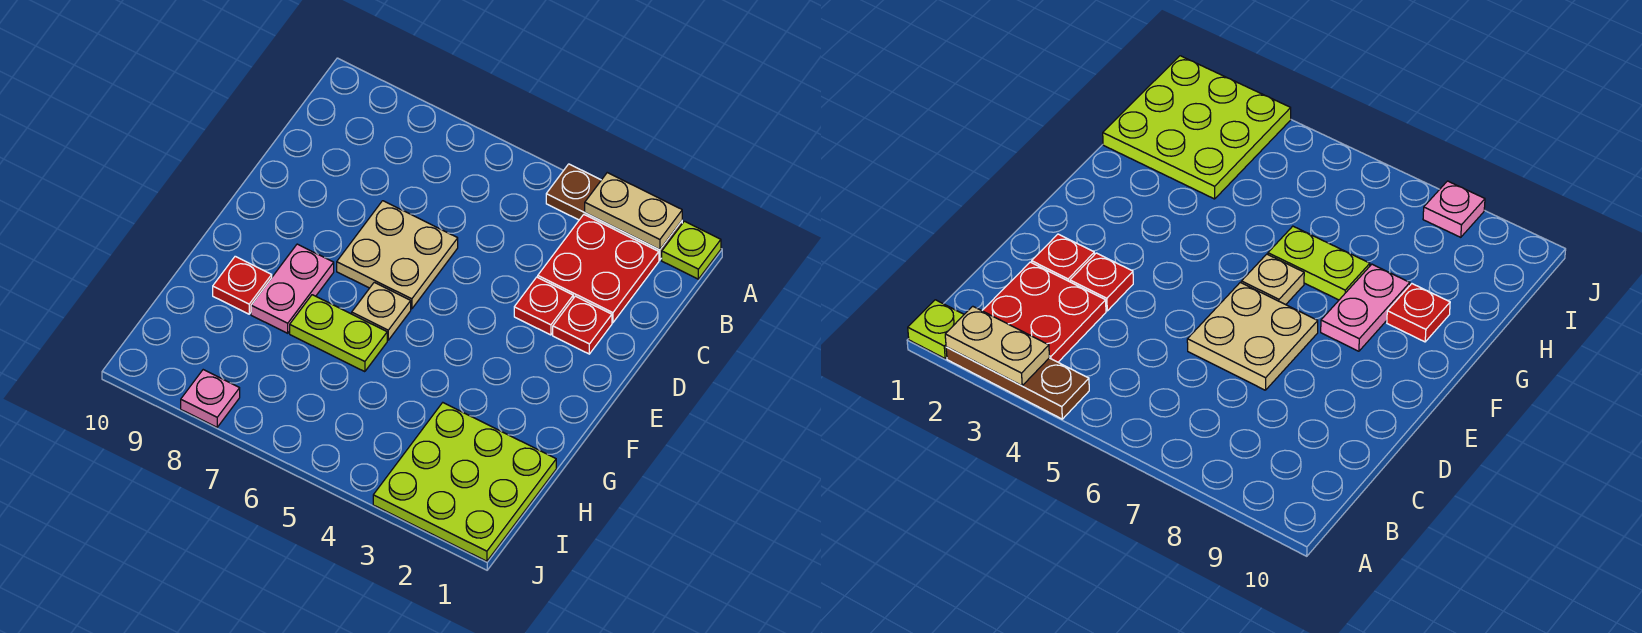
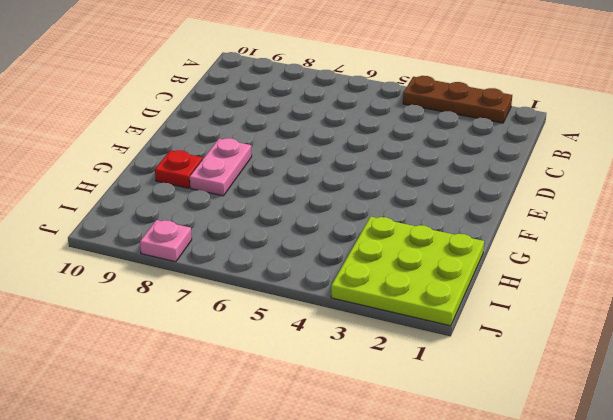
none -> lime plate A1 level 1
none -> red plate B2:C3 level 1
none -> red plate D2 level 1

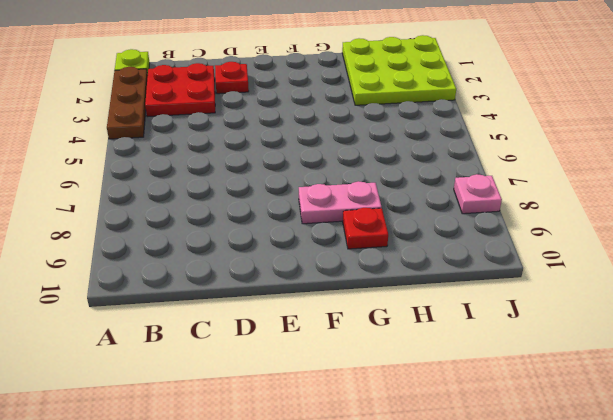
none -> red plate D3 level 1
none -> tan plate D6:E7 level 1
none -> tan plate F6 level 1

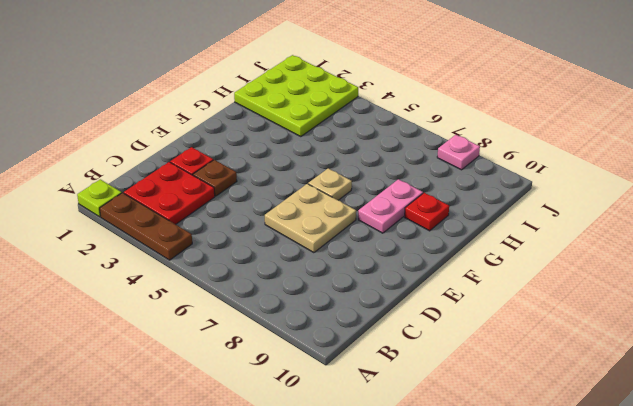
brown plate D3 level 1 -> red plate D3 level 1
none -> lime plate G6:G7 level 1
none -> tan plate A2:A3 level 2

